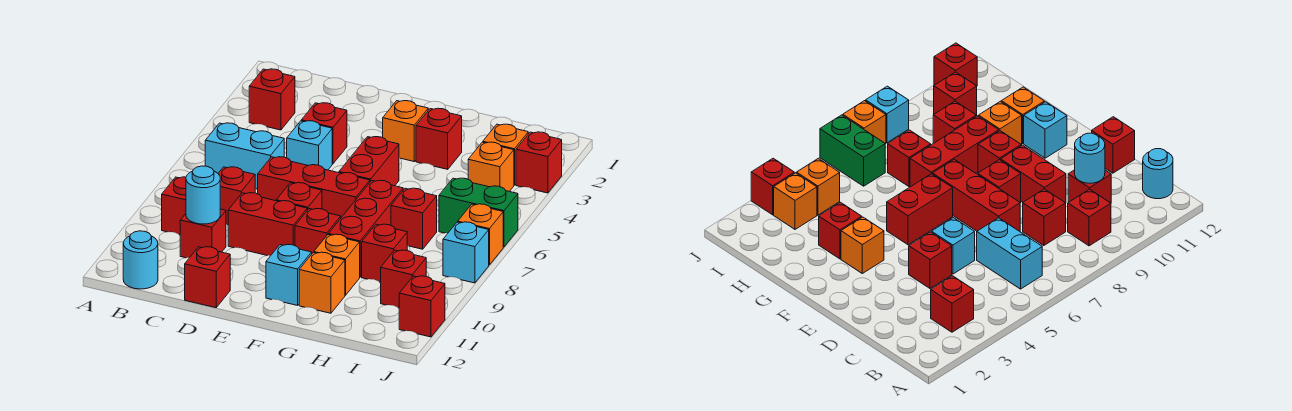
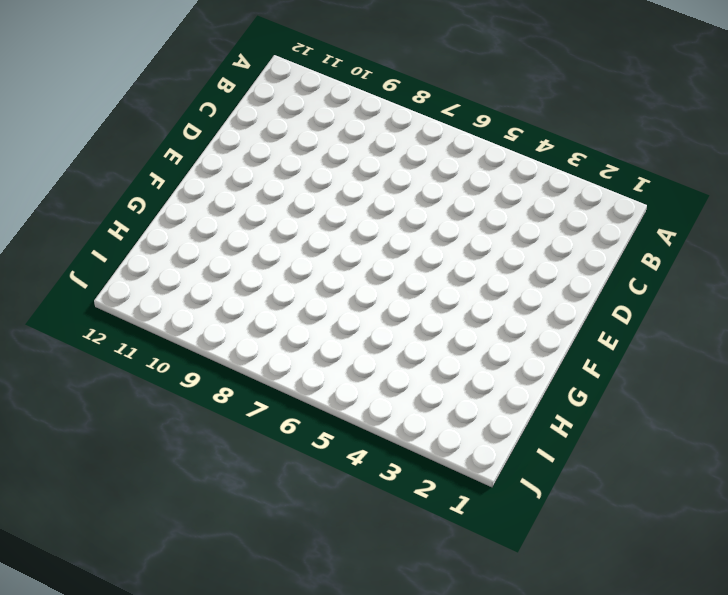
none -> red brick B3 level 1
none -> cyan brick B6:C6 level 1
none -> red brick B9 level 1
none -> cyan round brick B12 level 1

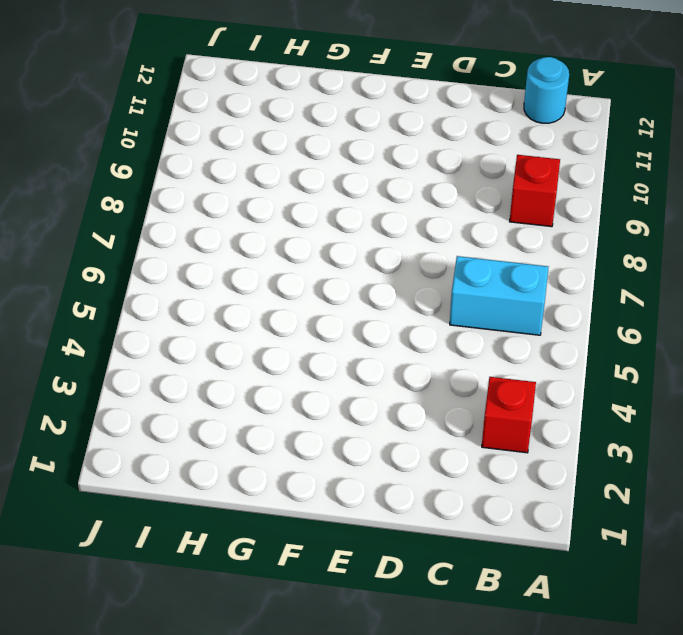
none -> red brick C8 level 1
none -> red brick C10 level 1
none -> red brick D4 level 1
none -> cyan brick D5 level 1

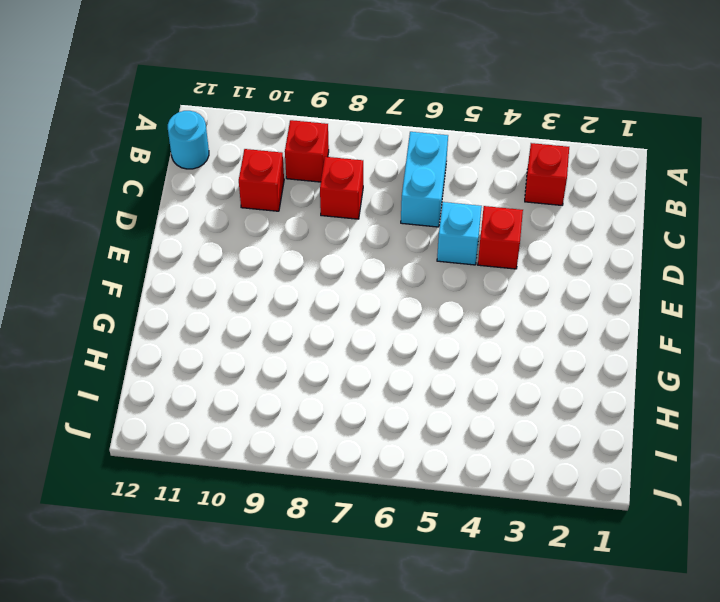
none -> red brick D7:F7 level 1
none -> red brick D9:E9 level 1
none -> red brick D12 level 1
none -> red brick E8 level 1

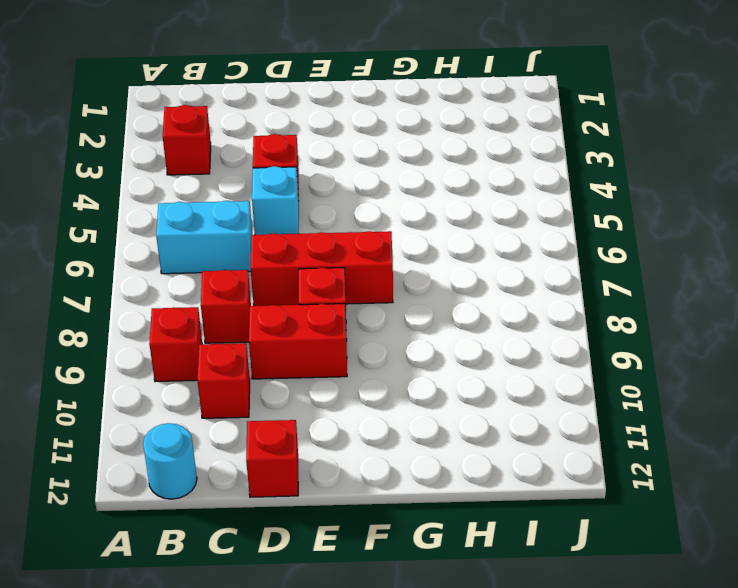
none -> orange brick F3 level 1
none -> red brick F5:F6 level 1
none -> red brick F9 level 1
none -> cyan brick F11 level 1

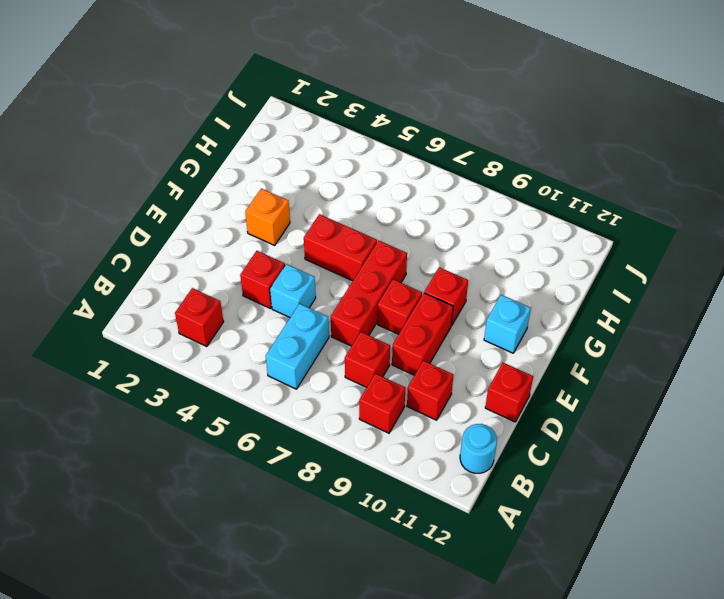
none -> red brick G3 level 1
none -> red brick G7:G9 level 1
none -> orange brick G10 level 1
none -> orange brick G11 level 1

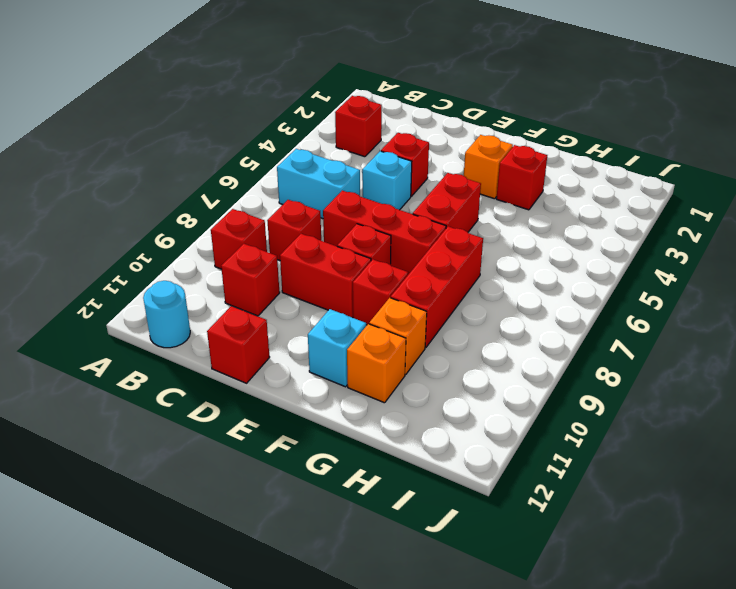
none -> red brick H7 level 1
none -> red brick H9 level 1
none -> orange brick I3 level 1
none -> orange brick I4 level 1

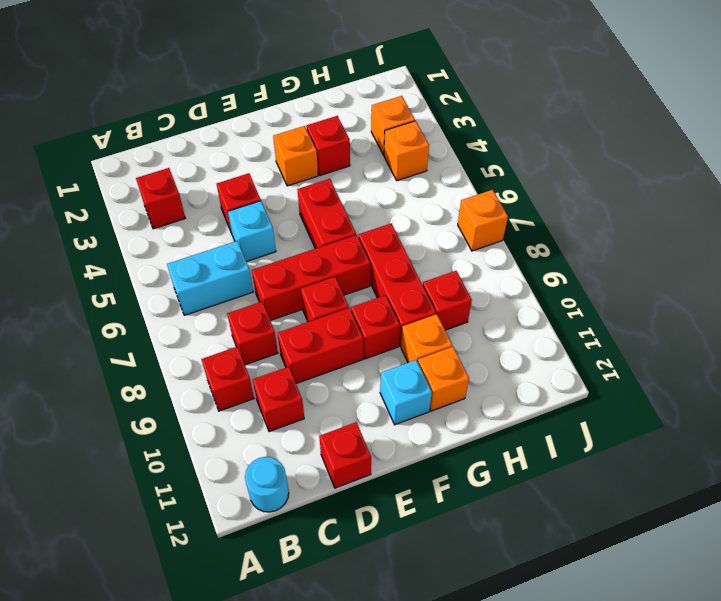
none -> red brick H7 level 1
none -> green brick I6:J6 level 1
none -> red brick I10 level 1
none -> red brick J3 level 1

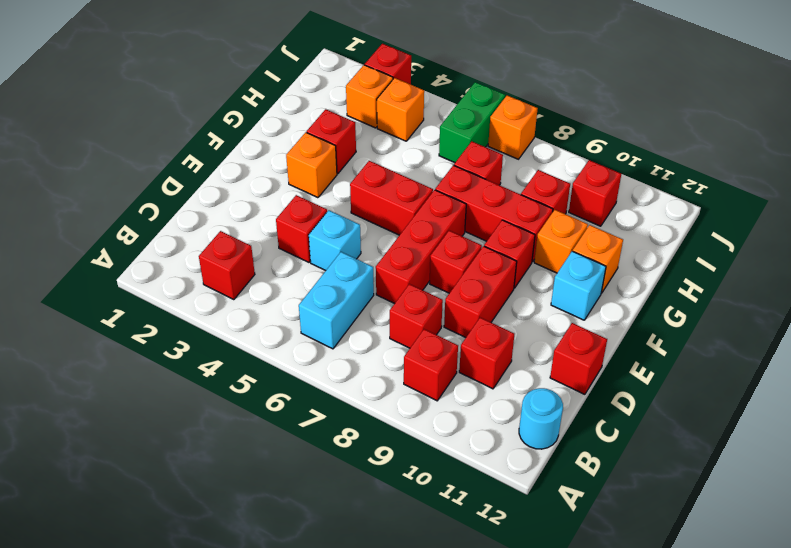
none -> cyan brick J8 level 1
none -> red brick J11 level 1
none -> cyan round brick C10 level 2

